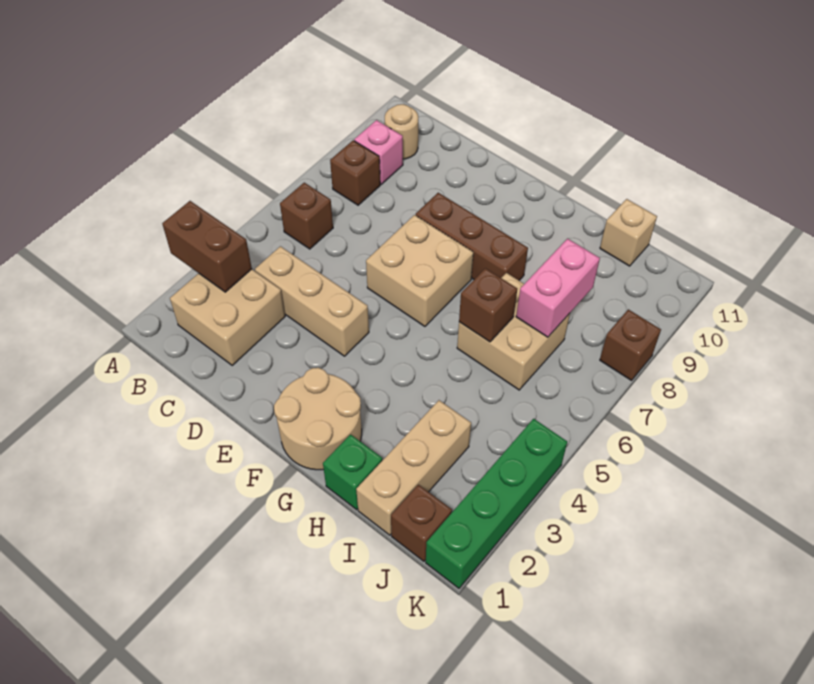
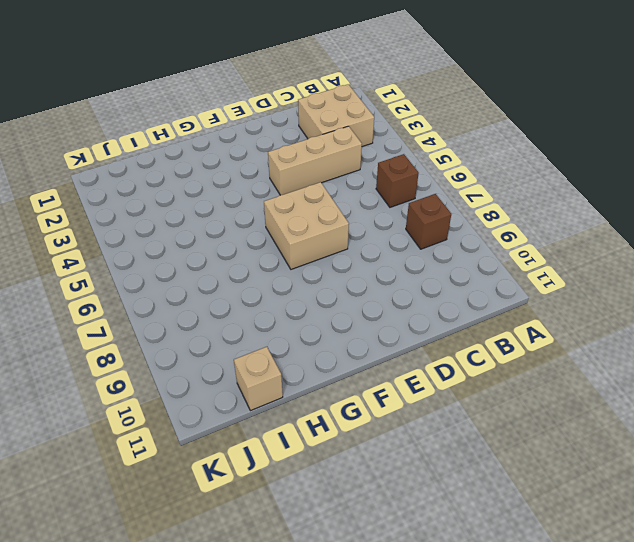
none -> pink brick B9 level 1
none -> tan round brick B10 level 1
none -> brown brick E8:G8 level 1

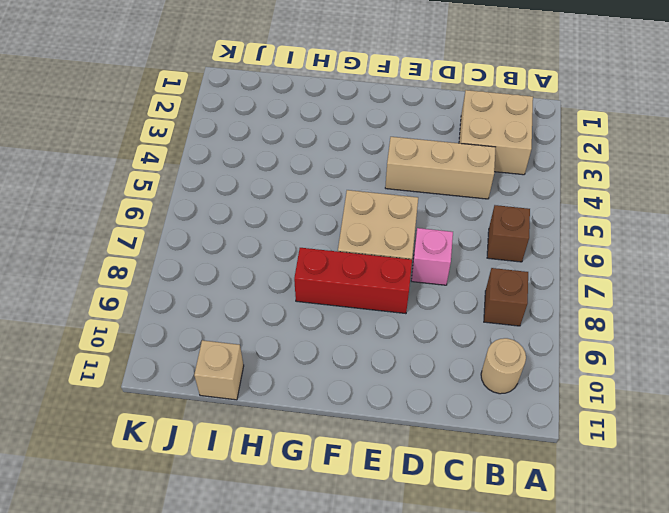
pink brick D7 level 1 -> pink brick B9 level 1
red brick E8:G8 level 1 -> brown brick E8:G8 level 1
none -> tan round brick F1:G2 level 1
none -> green brick H1 level 1
none -> tan brick H6:I7 level 1

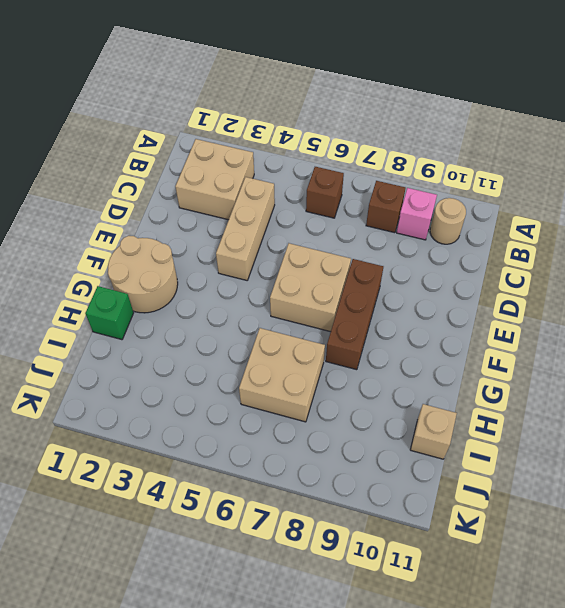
none -> tan brick I1:I3 level 1
none -> brown brick J1 level 1
none -> green brick K1:K4 level 1

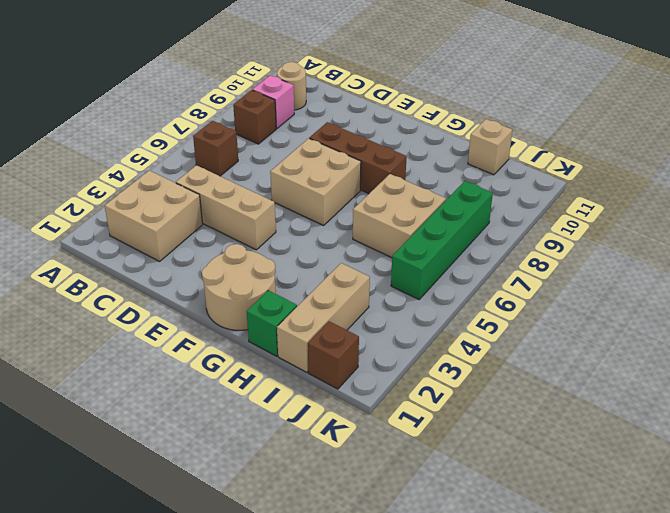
green brick J5:J8 level 1 -> green brick K1:K4 level 1
none -> brown brick K8 level 1
none -> brown brick A3:B3 level 2
none -> brown brick H6 level 2

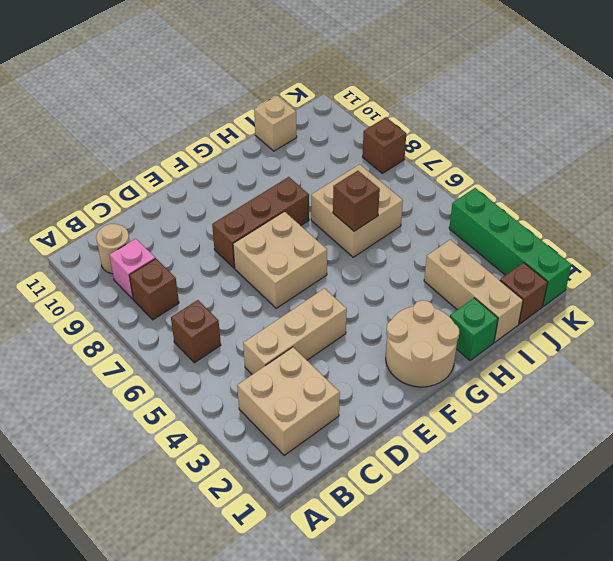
none -> brown brick A3:B3 level 2
none -> pink brick I7:I8 level 2

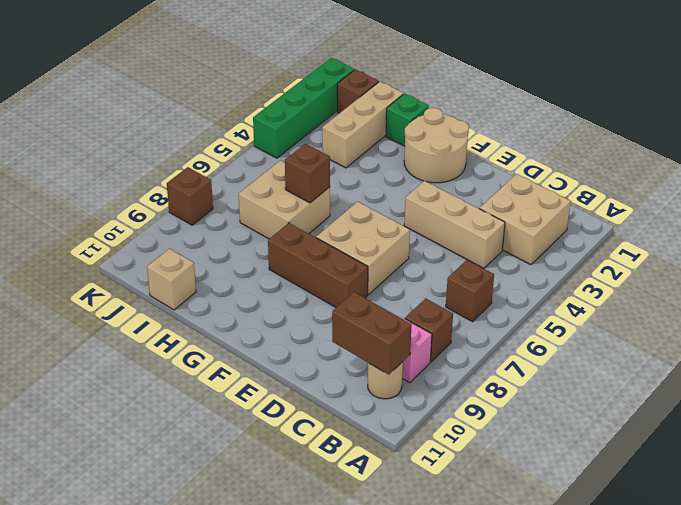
brown brick B10:C10 level 2 -> brown brick A3:B3 level 2
none -> pink brick I7:I8 level 2

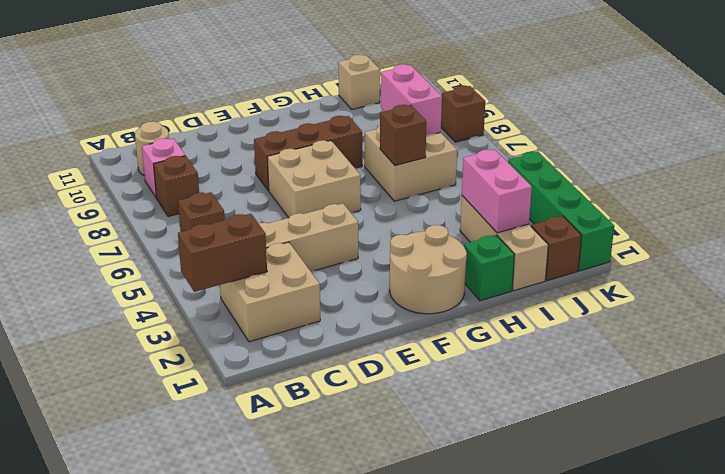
pink brick I2:I3 level 2 -> none

